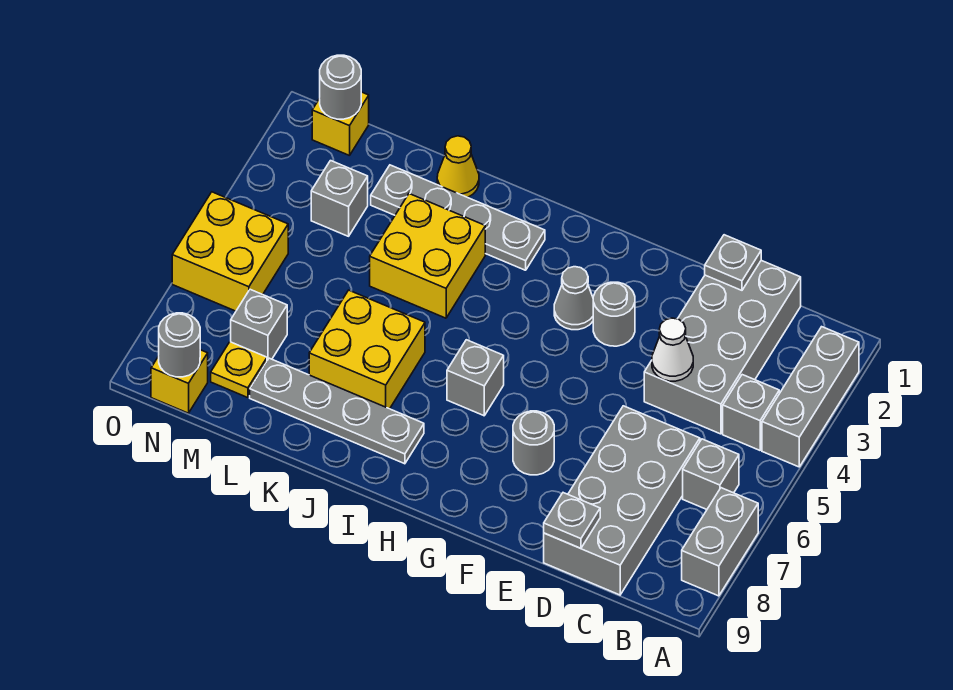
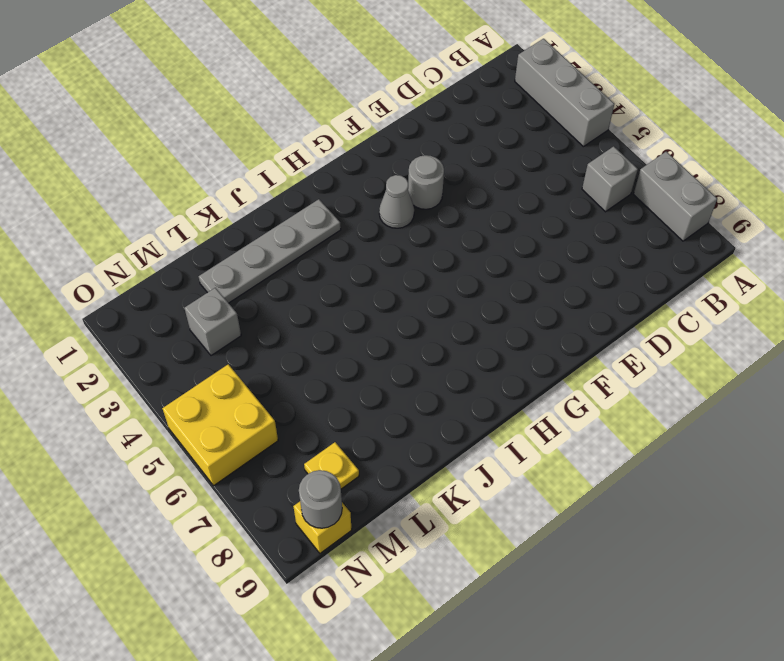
none -> grey brick B4 level 1
none -> grey brick C1:D4 level 1
none -> grey brick C6:D9 level 1

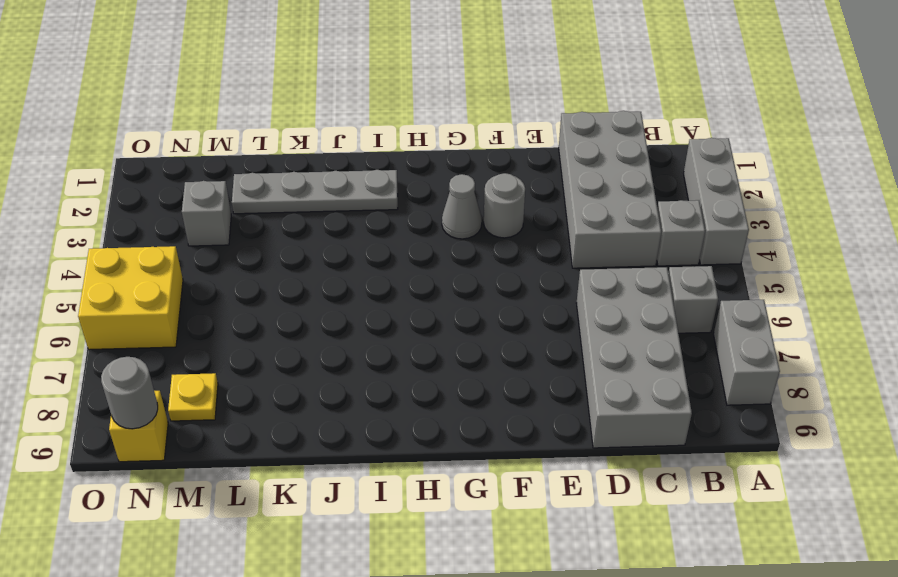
none -> grey round brick F7 level 1
none -> grey brick H6 level 1
none -> grey plate I8:L8 level 1

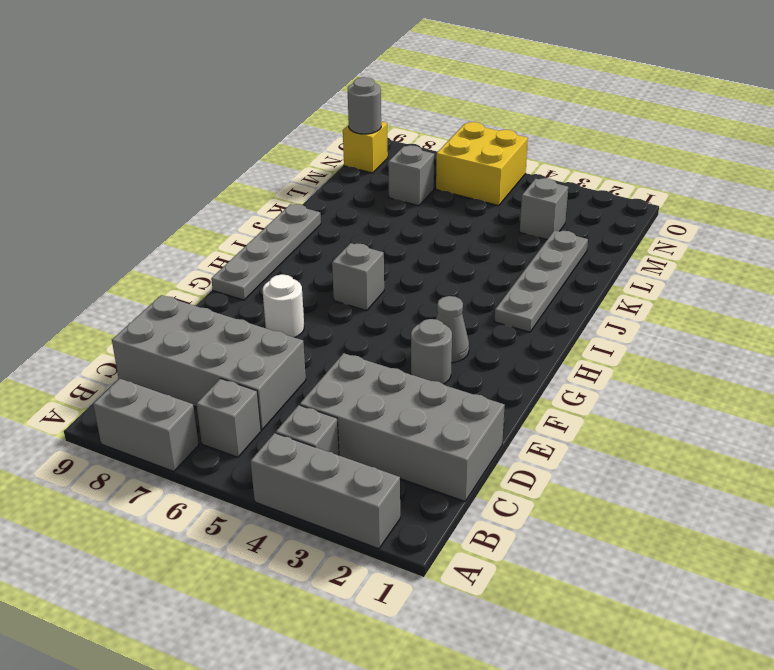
white round brick F7 level 1 -> grey round brick F7 level 1
grey plate G9:J9 level 1 -> grey plate I8:L8 level 1
none -> yellow brick J3:K4 level 1
none -> yellow brick J6:K7 level 1
none -> yellow cone K1 level 1

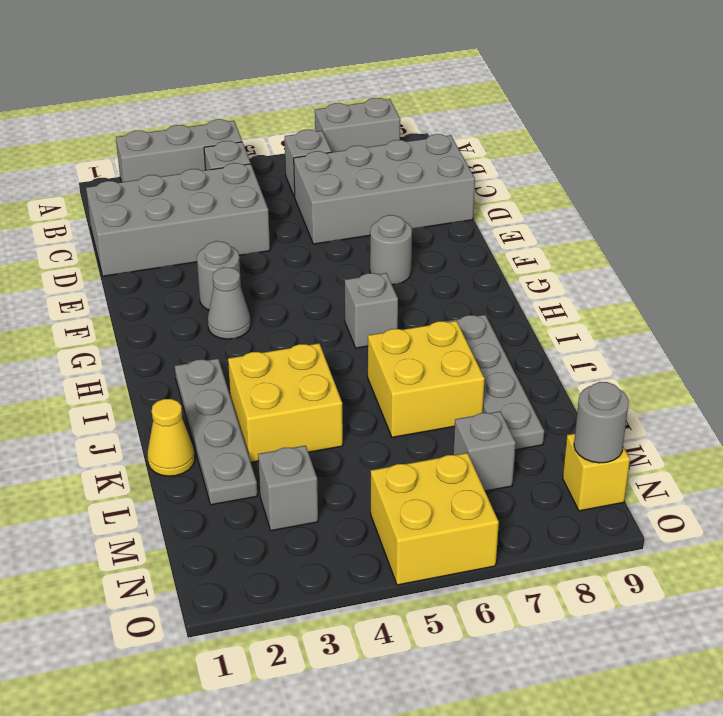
none -> yellow plate M8 level 1
none -> yellow brick N1 level 1
none -> grey plate D1 level 2

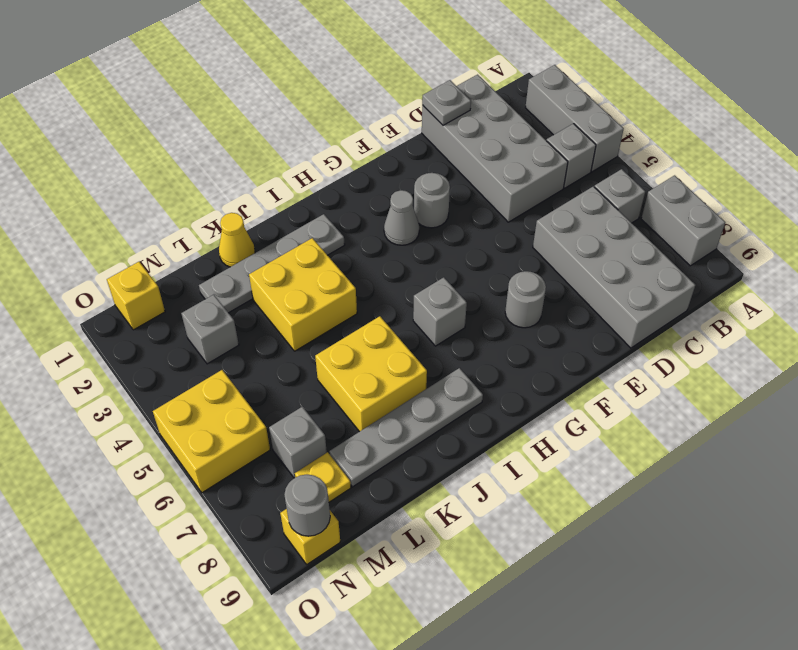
none -> white cone D4 level 2
none -> grey plate D9 level 2
none -> grey round brick N1 level 2

